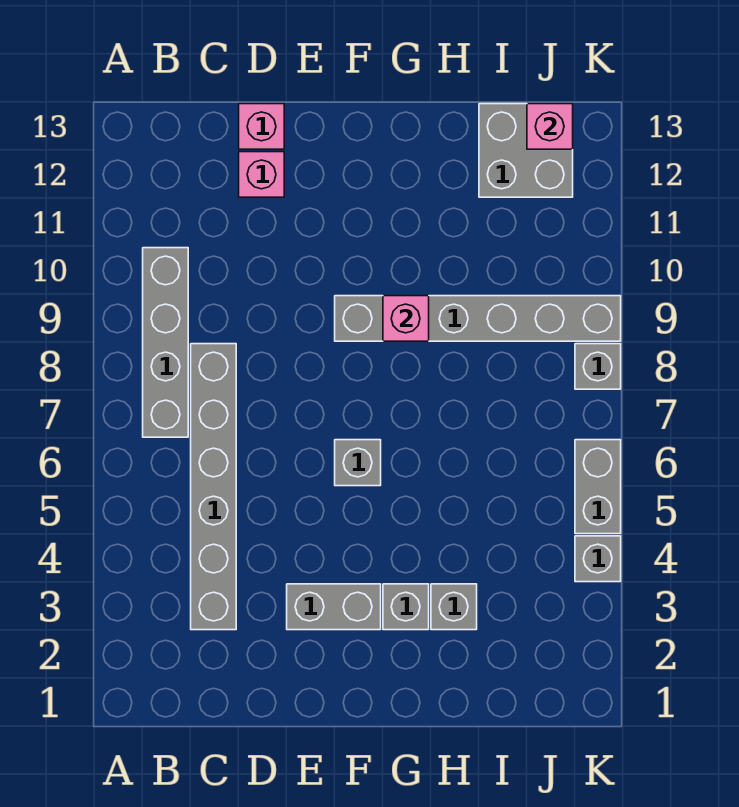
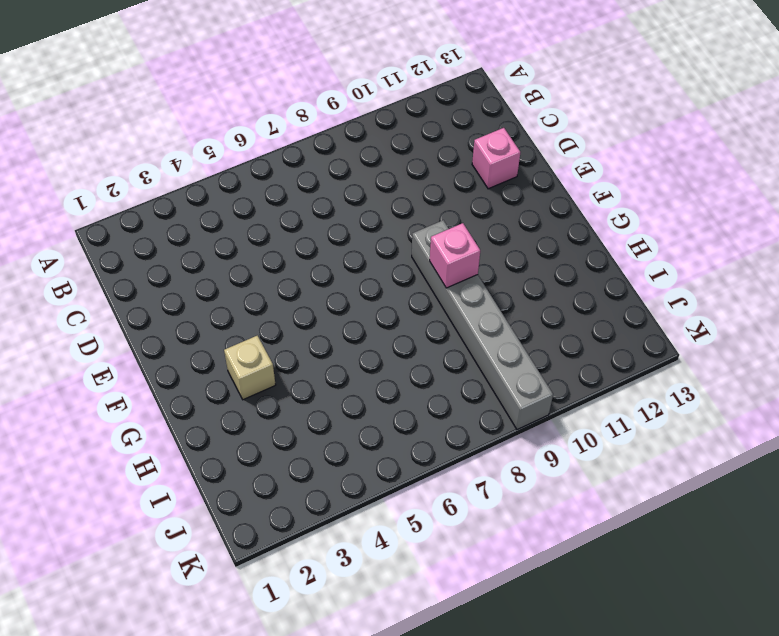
tan brick G3 level 1 -> grey brick G3 level 1
none -> grey brick B7:B10 level 1
none -> grey brick C3:C8 level 1
none -> pink brick D13 level 1

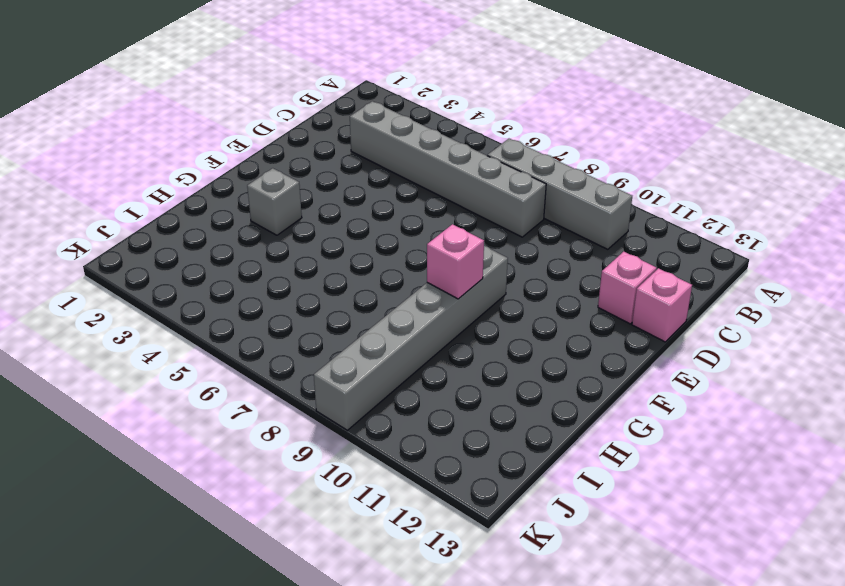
none -> grey brick E3:F3 level 1
none -> grey brick F6 level 1
none -> grey brick H3 level 1

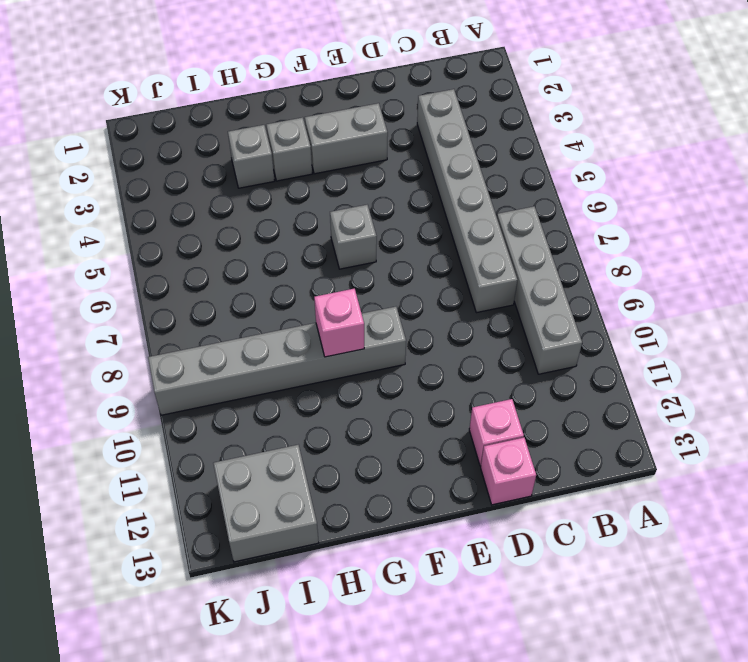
none -> grey brick K4 level 1
none -> grey brick K5:K6 level 1
none -> grey brick K8 level 1

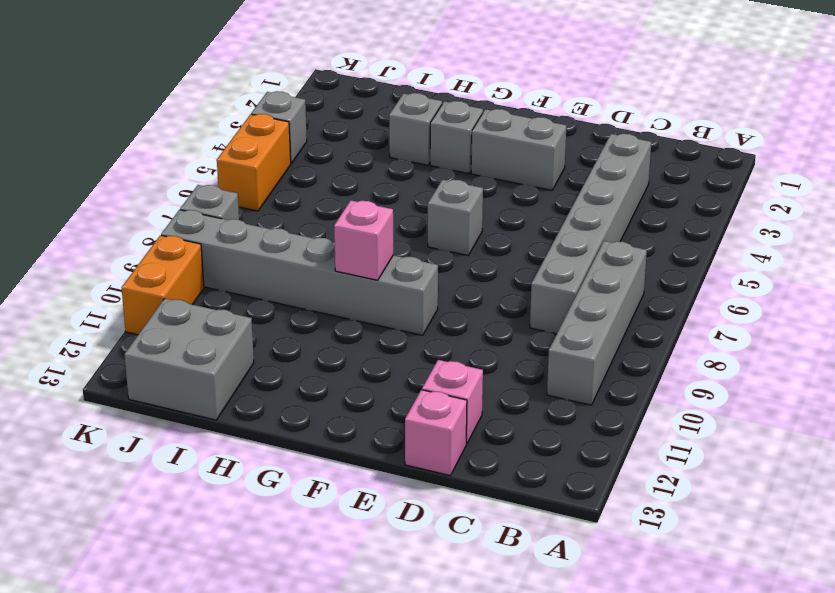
orange brick K5:K6 level 1 -> grey brick K5:K6 level 1
orange brick K10:K11 level 1 -> none
none -> pink brick J13 level 2

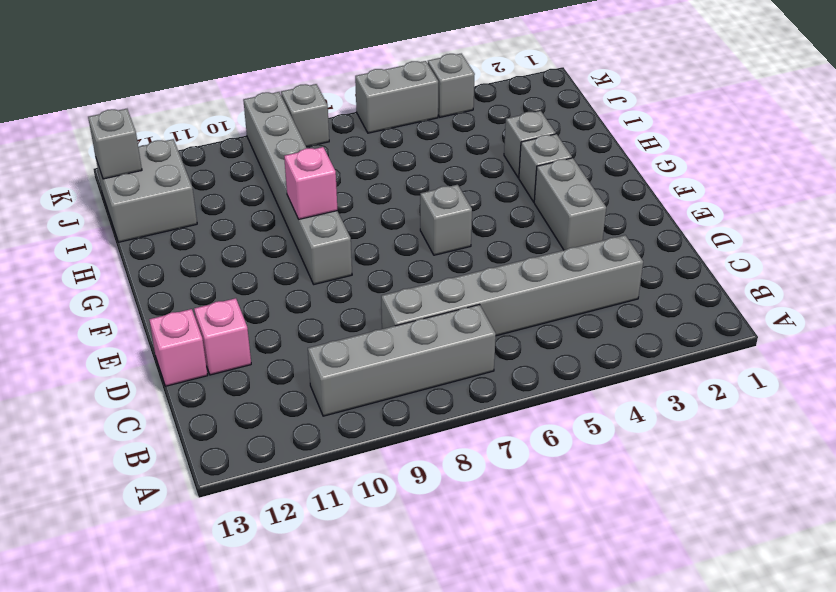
grey brick J13 level 2 -> pink brick J13 level 2

